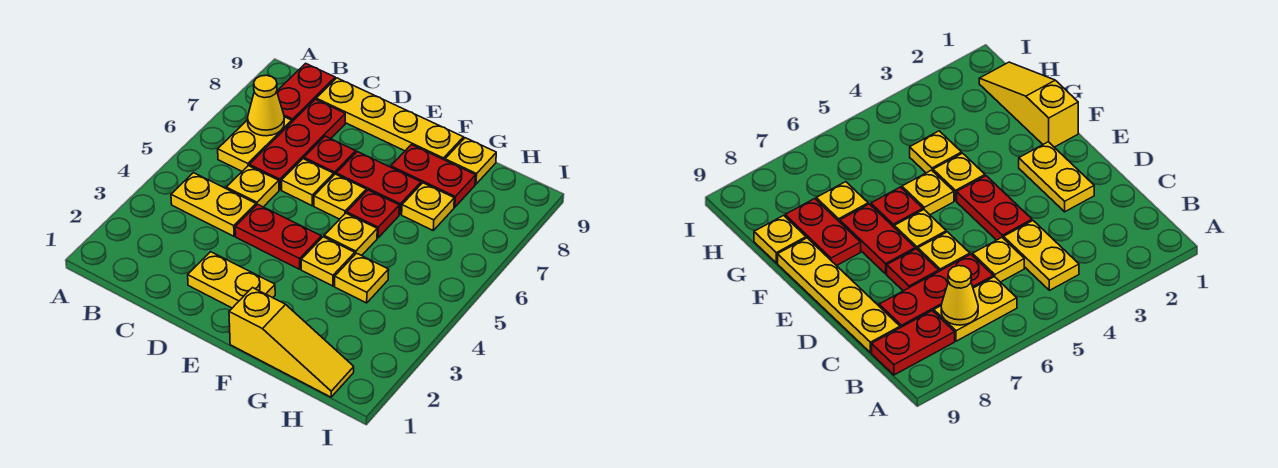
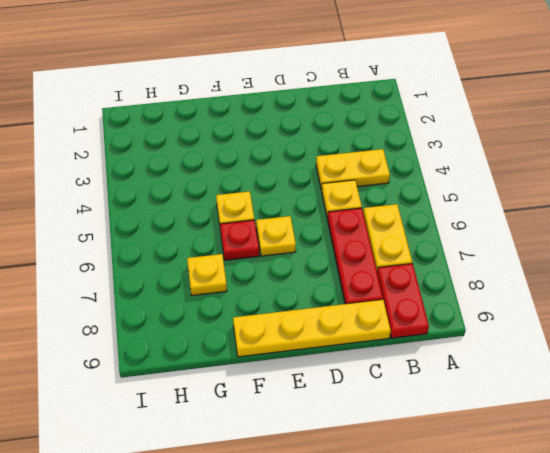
none -> yellow plate D2:E2 level 1
none -> red plate D4:E4 level 1
none -> yellow plate D6 level 1

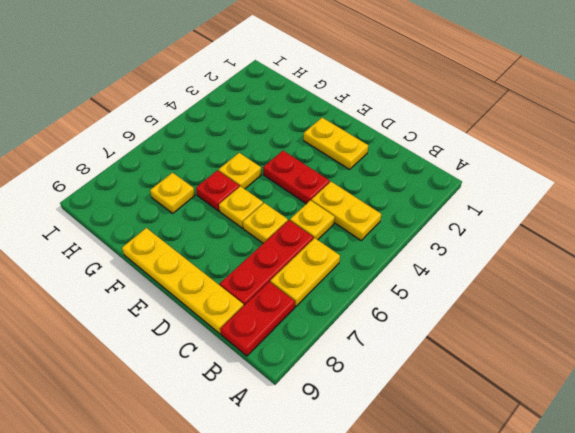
none -> red plate D7 level 1
none -> red plate E7:F7 level 1
none -> yellow slope F1:H1 level 1 top F

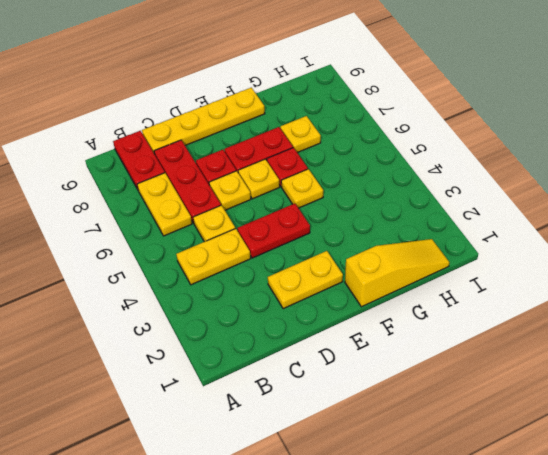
none -> yellow plate F4 level 1
none -> red plate F8:G8 level 1
none -> yellow plate G4 level 1

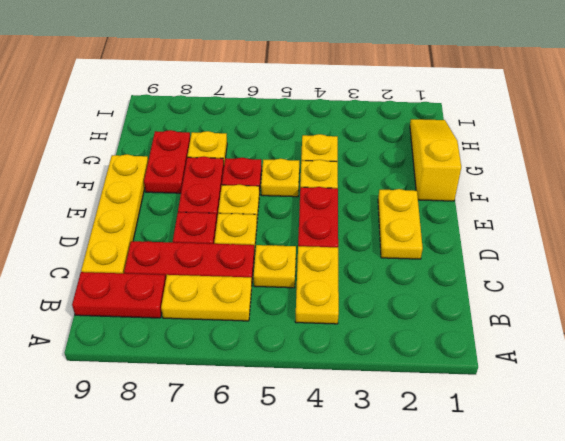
none -> yellow plate G9 level 1
none -> yellow cone B7 level 2

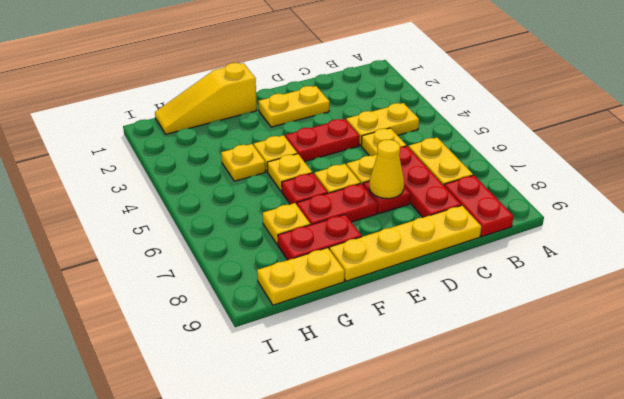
yellow cone D7 level 2 -> yellow cone B7 level 2
yellow plate G9:H9 level 1 -> yellow plate G9 level 1

